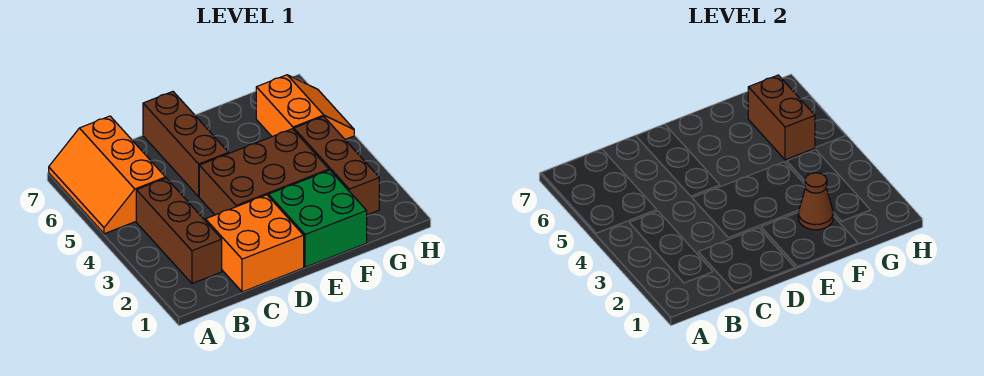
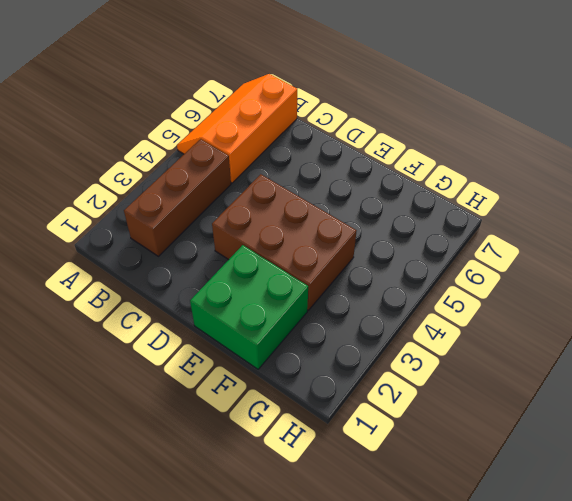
none -> orange brick C1:D2 level 1
none -> brown brick D5:D7 level 1

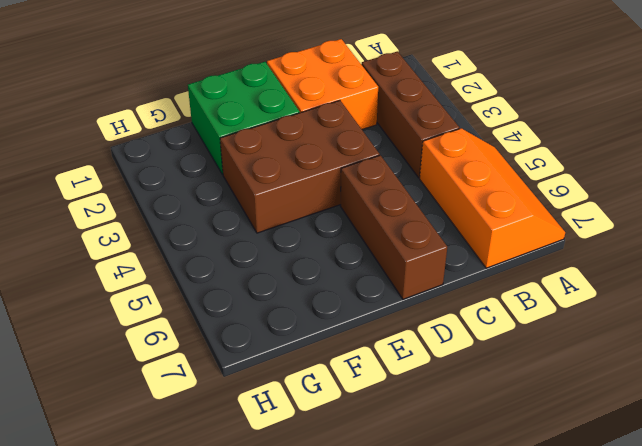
none -> brown brick G2:G4 level 1
none -> orange slope G5:H6 level 1 top G

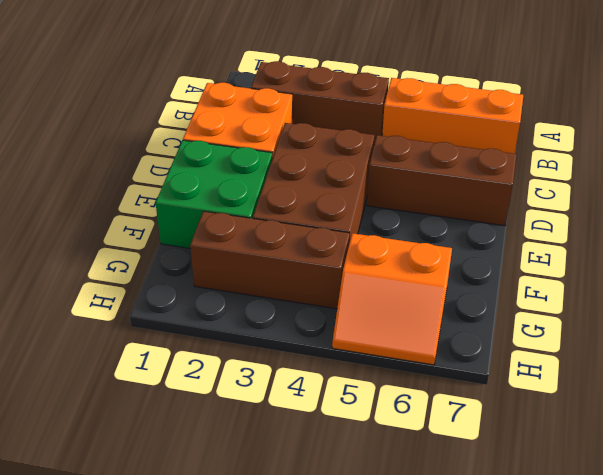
none -> brown cone F2 level 2
none -> brown brick G5:G6 level 2

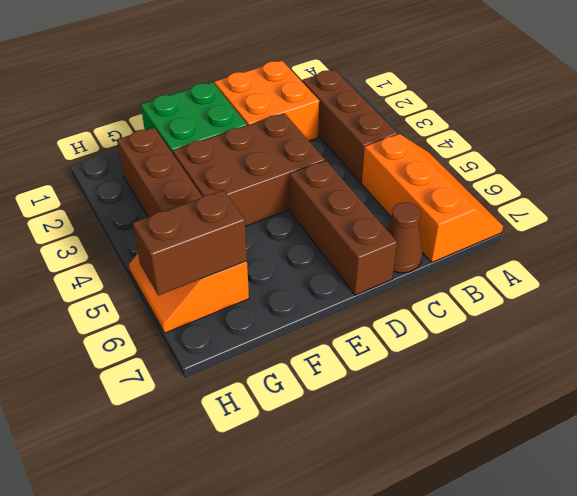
brown cone C7 level 1 -> brown cone F2 level 2
brown brick G6:H6 level 2 -> brown brick G5:G6 level 2

